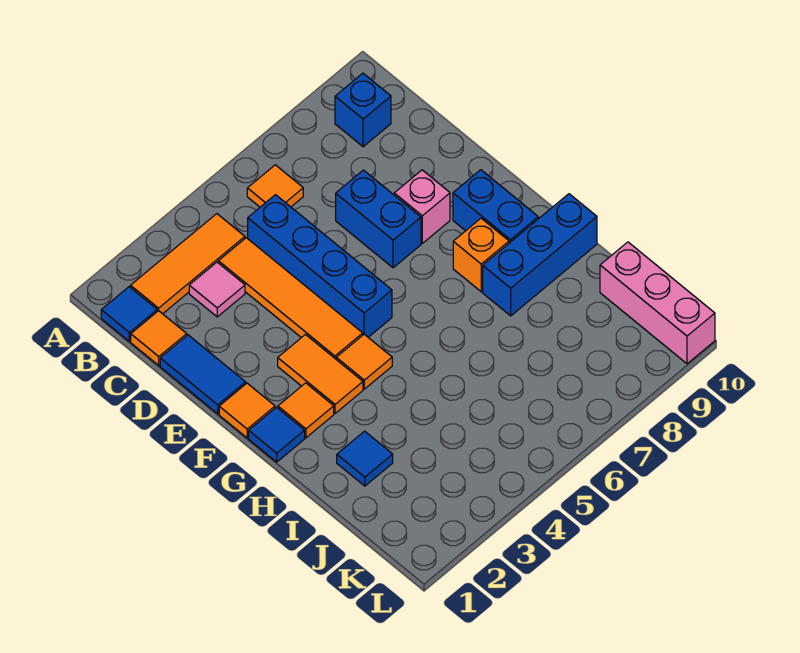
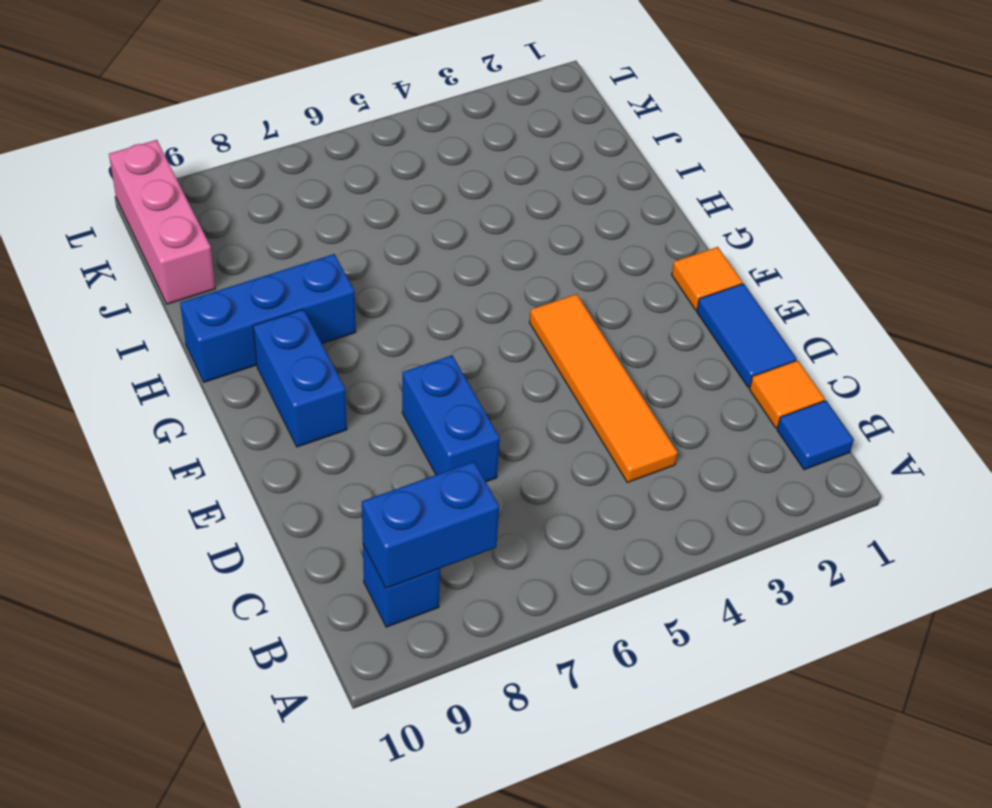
blue brick B8:B9 level 2 -> none
none -> orange tile B2:B4 level 1
none -> orange tile B6 level 1
none -> pink tile C3 level 1

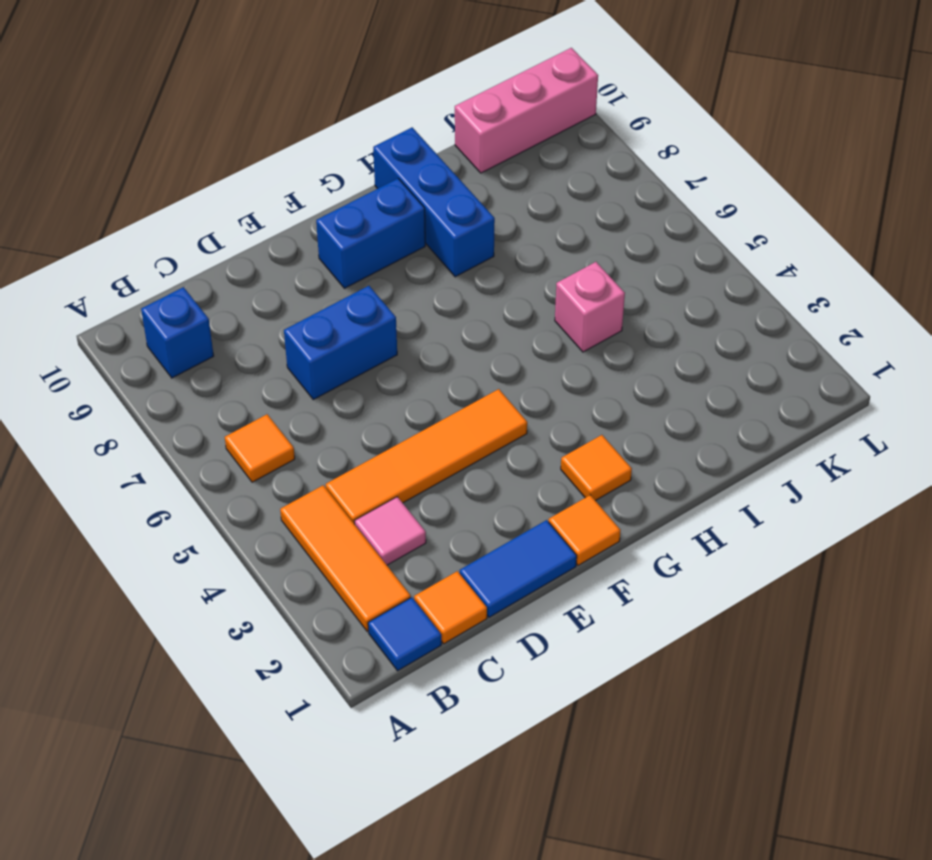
pink brick I5 level 1 -> pink brick E8 level 1
none -> blue brick C5:F5 level 1
none -> orange tile F3:G3 level 1
none -> blue tile G1 level 1

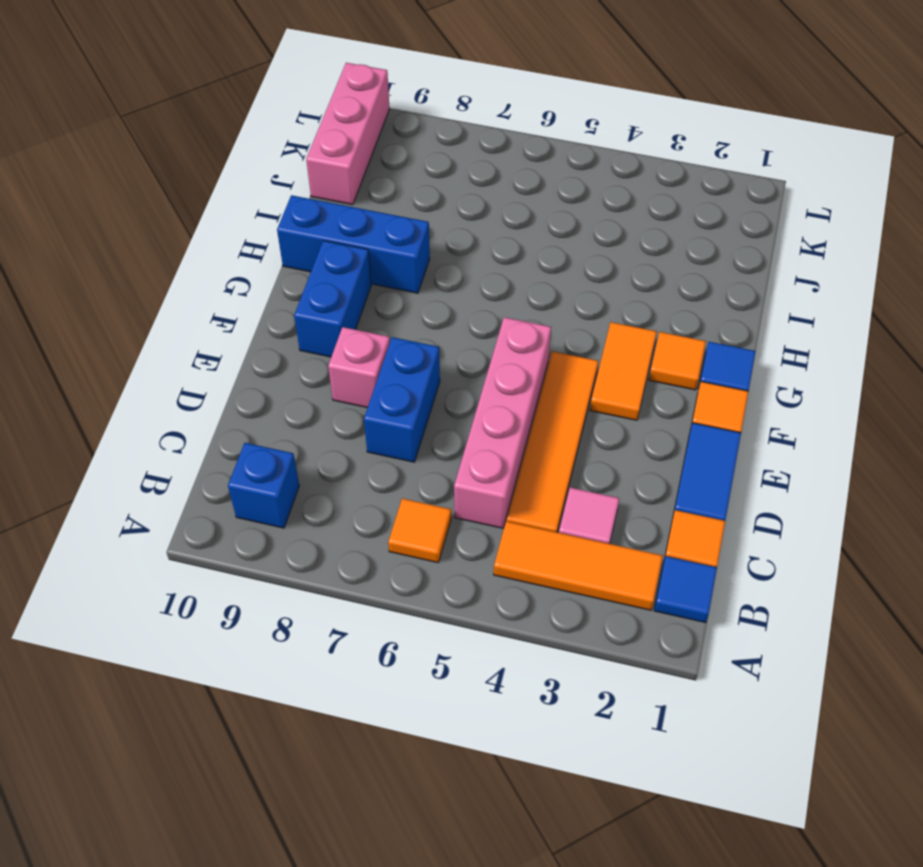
pink brick C5:F5 level 1 -> blue brick C5:F5 level 1
none -> orange tile G4 level 1
none -> orange brick G8 level 1
none -> blue tile I2 level 1

